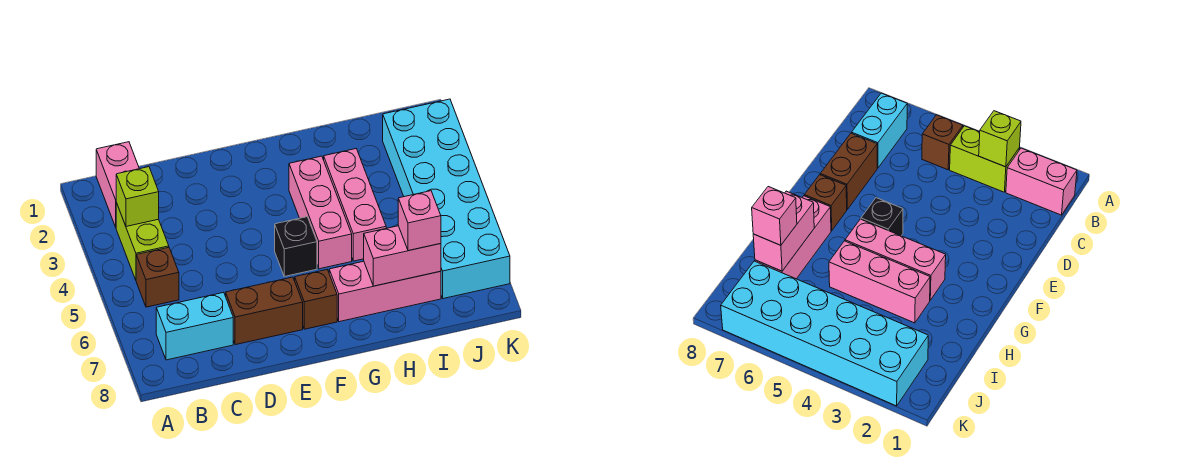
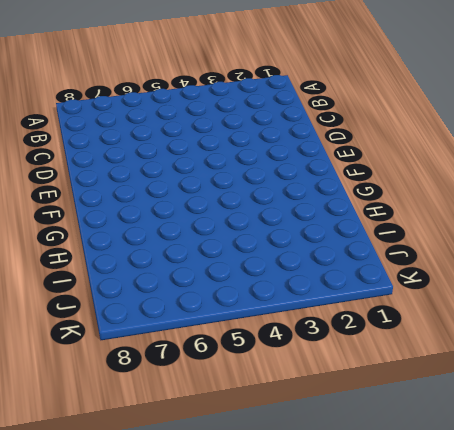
none -> pink brick B1:B2 level 1
none -> lime brick B3:B4 level 1
none -> brown brick B5 level 1

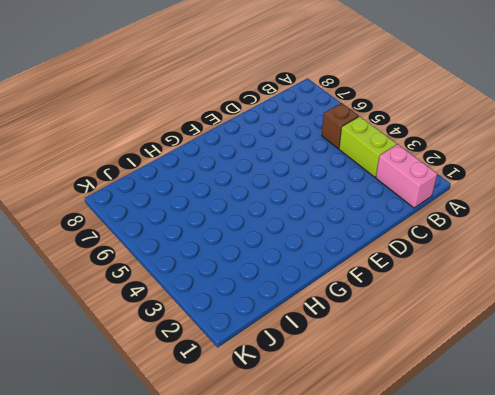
none -> cyan brick B7:C7 level 1
none -> brown brick D7:E7 level 1
none -> black brick F5 level 1

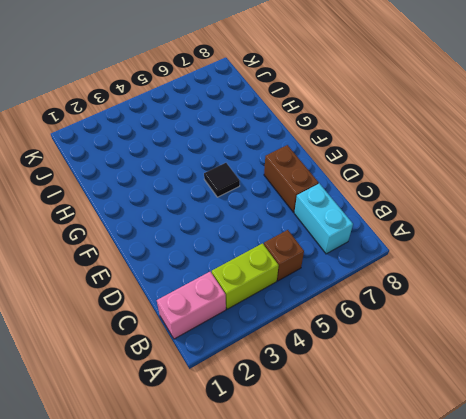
black tile F5 level 1 -> black brick F5 level 1
none -> brown brick F7 level 1
none -> pink brick G3:G5 level 1
none -> pink brick G7:I7 level 1

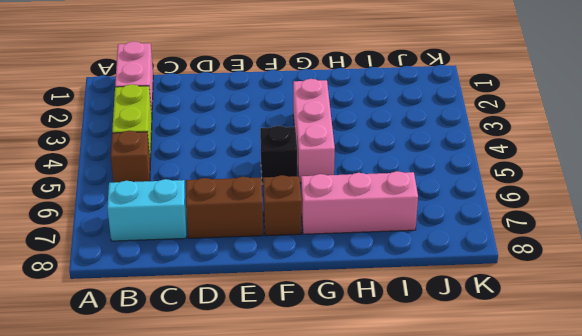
none -> pink brick H3:H5 level 1
none -> cyan brick J2:K7 level 1
none -> lime brick B3 level 2

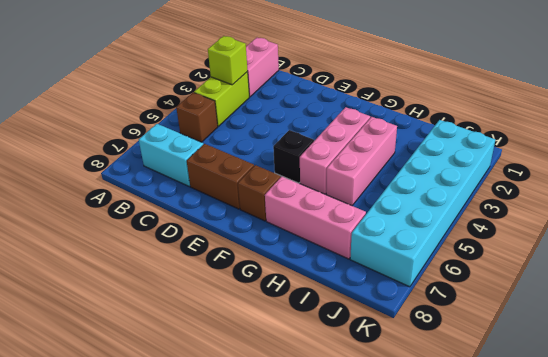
none -> pink brick H7:I7 level 2
none -> pink brick I7 level 3

